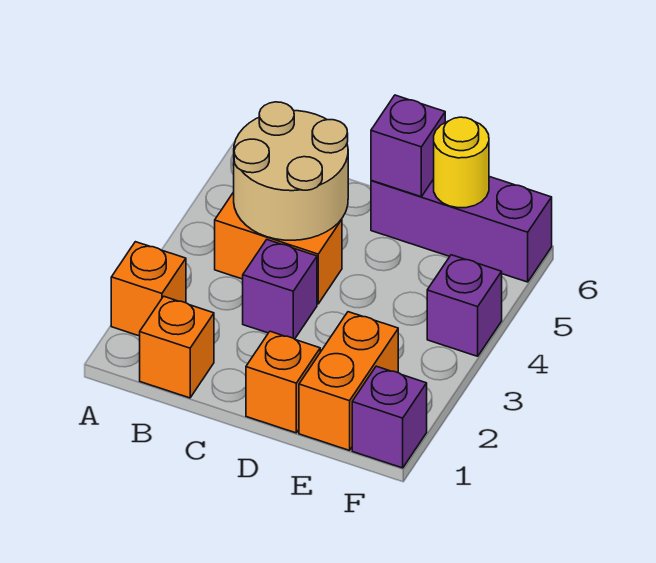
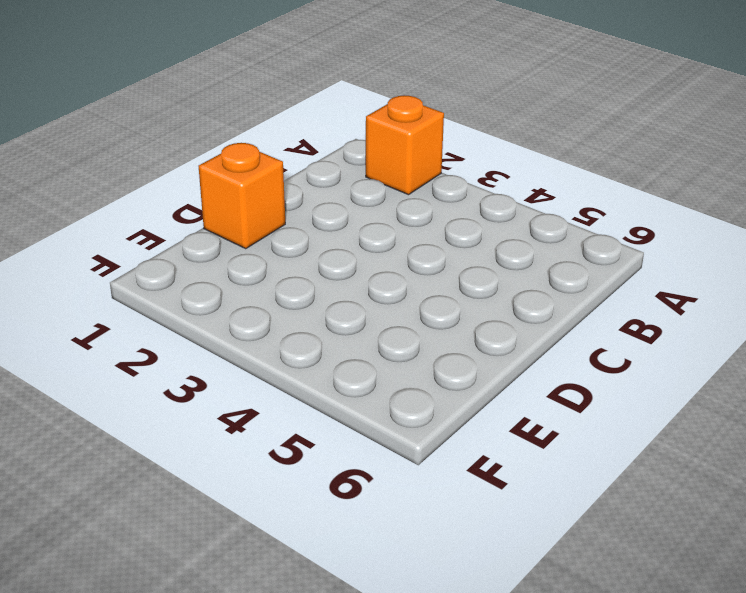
none -> orange brick B1 level 1
none -> orange brick B4:C4 level 1
none -> purple brick C3 level 1

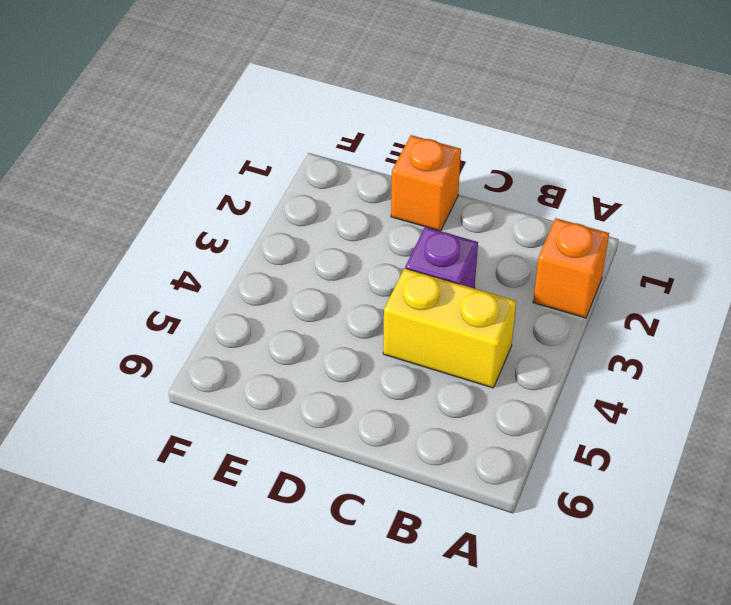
yellow brick B4:C4 level 1 -> orange brick B4:C4 level 1
none -> orange brick B1 level 1
none -> purple brick D6:F6 level 1
none -> orange brick E1:E2 level 1

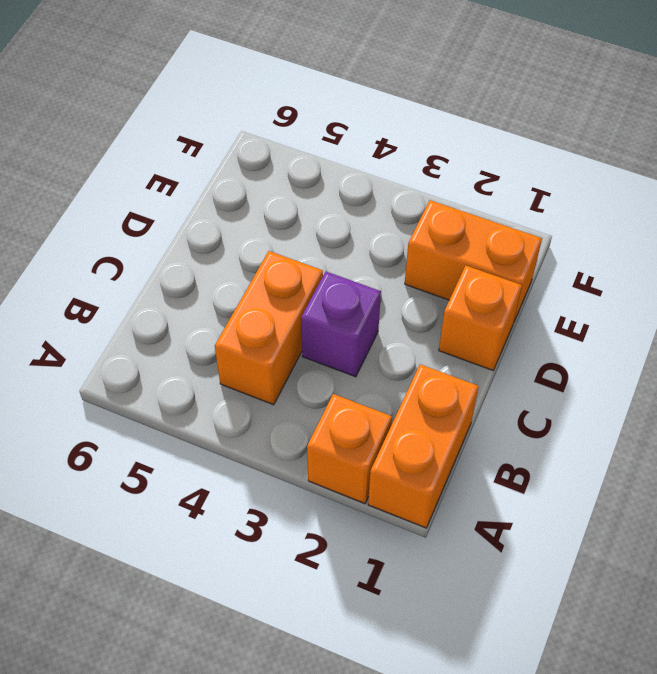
orange brick A1:B1 level 1 -> orange brick B1 level 1
none -> purple brick D6:F6 level 1
none -> purple brick F1 level 1
none -> purple brick F4 level 1

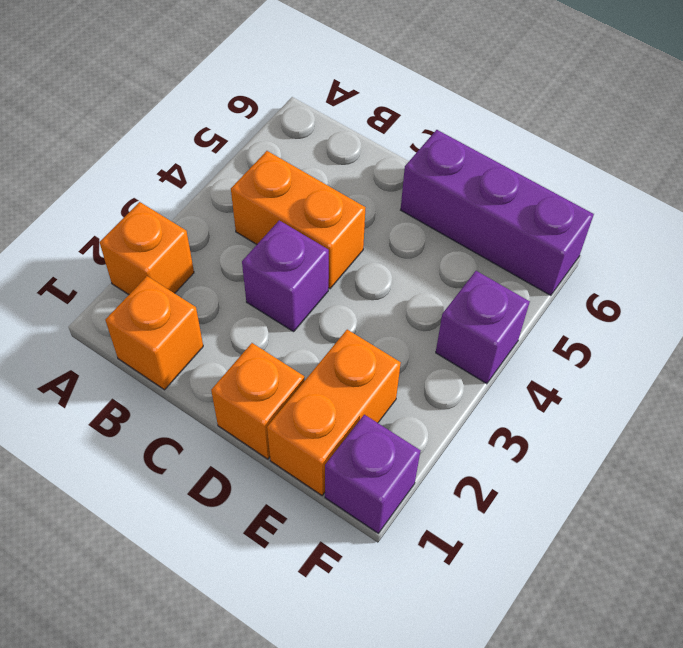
none -> tan round brick B4:C5 level 2
none -> purple brick D6 level 2
none -> yellow round brick E6 level 2

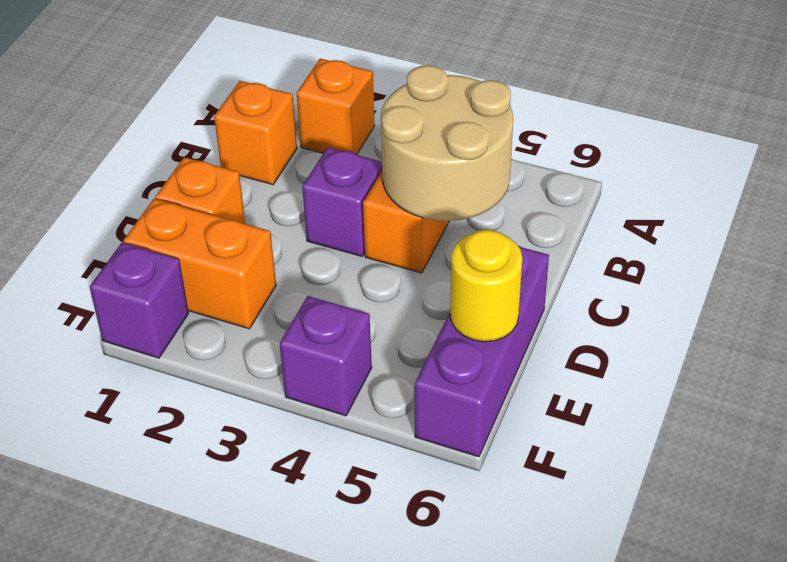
none -> purple brick D6 level 2

